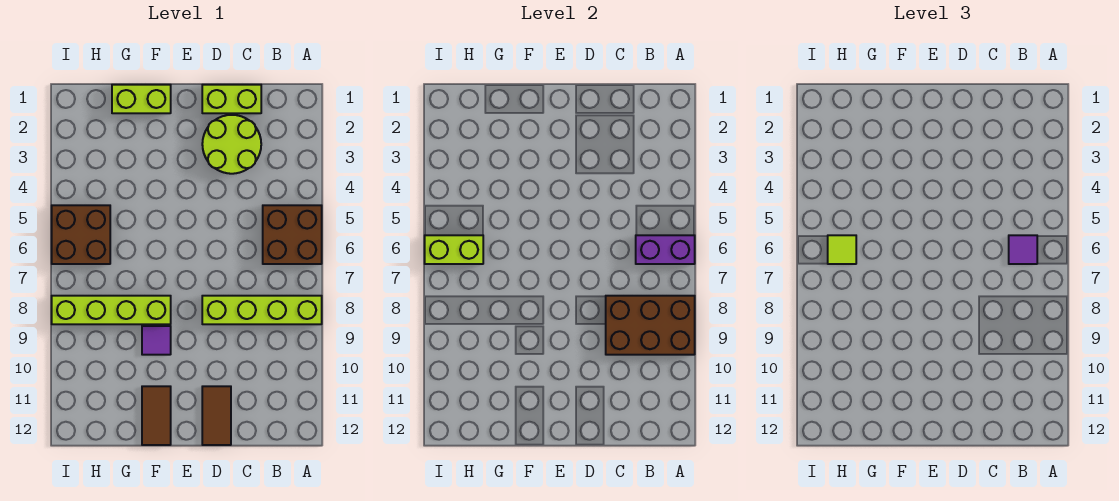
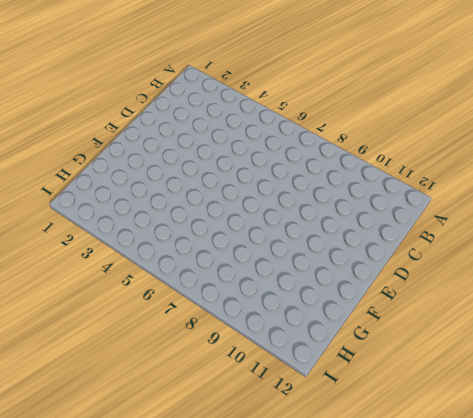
none -> brown brick A5:B6 level 1
none -> lime brick A8:D8 level 1
none -> lime brick C1:D1 level 1

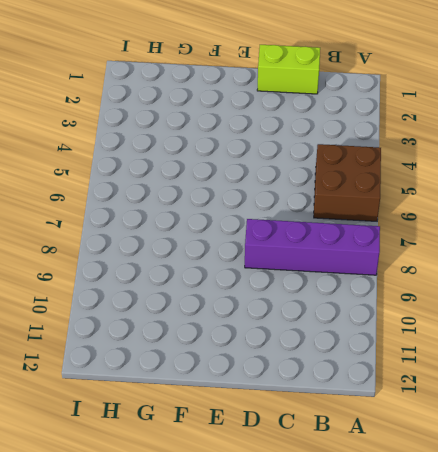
purple brick A8:D8 level 1 -> lime brick A8:D8 level 1
none -> lime round brick C2:D3 level 1
none -> brown tile D11:D12 level 1
none -> lime brick F1:G1 level 1

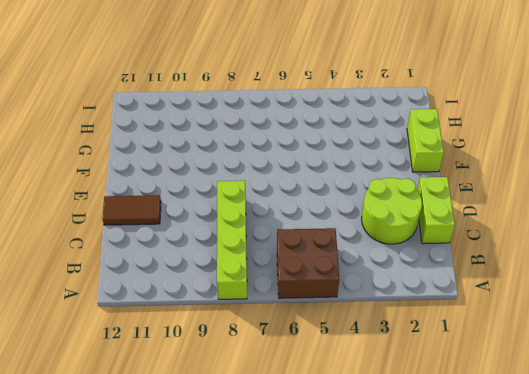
none -> lime brick F8:I8 level 1
none -> purple tile F9 level 1
none -> brown tile F11:F12 level 1

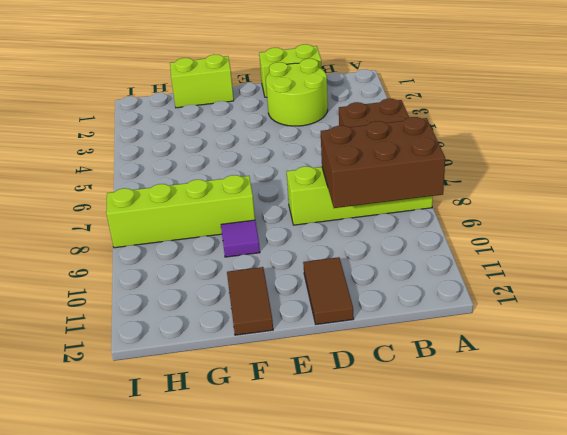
none -> brown brick H5:I6 level 1
none -> purple brick A6:B6 level 2
none -> lime brick H6:I6 level 2

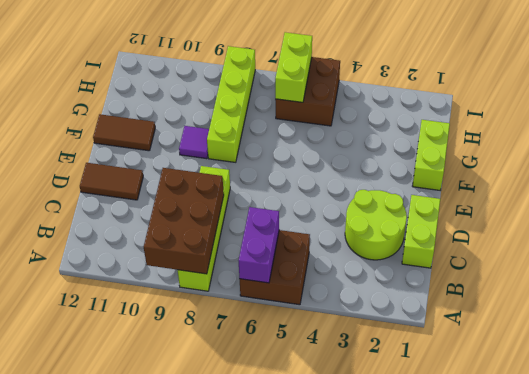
none -> purple tile B6 level 3
none -> lime tile H6 level 3

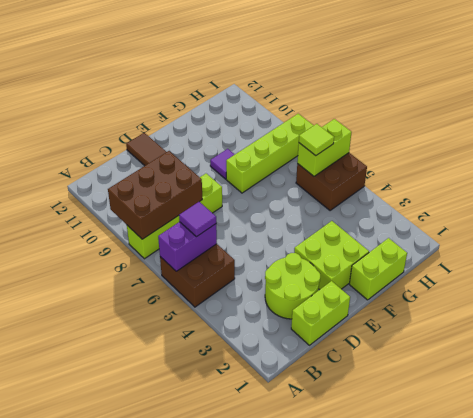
lime brick E2:F3 level 1 -> none
none -> brown tile F11:F12 level 1

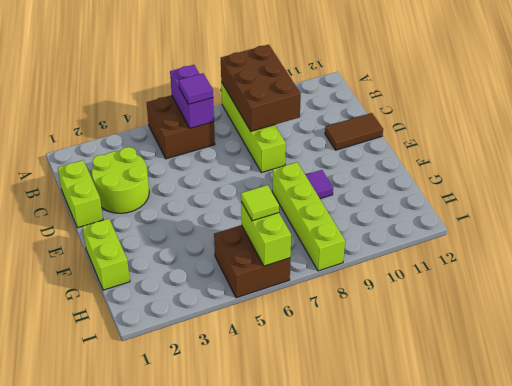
none -> brown tile F11:F12 level 1

